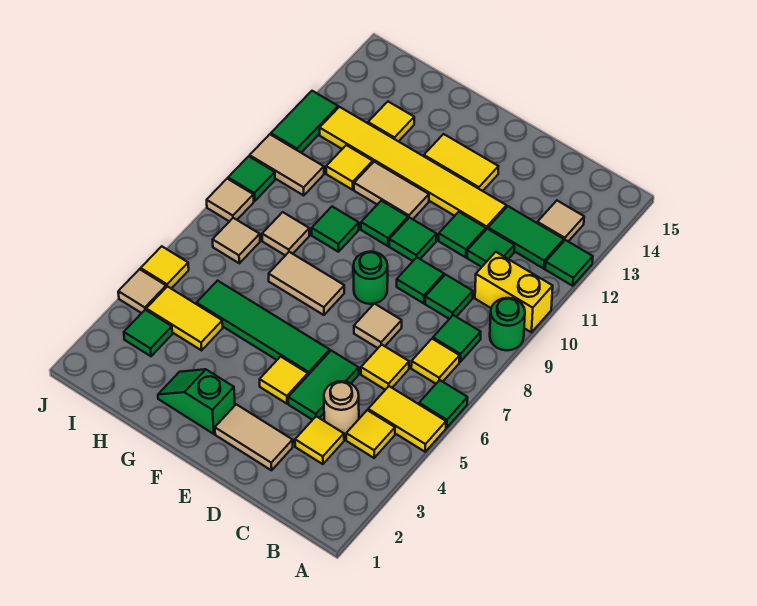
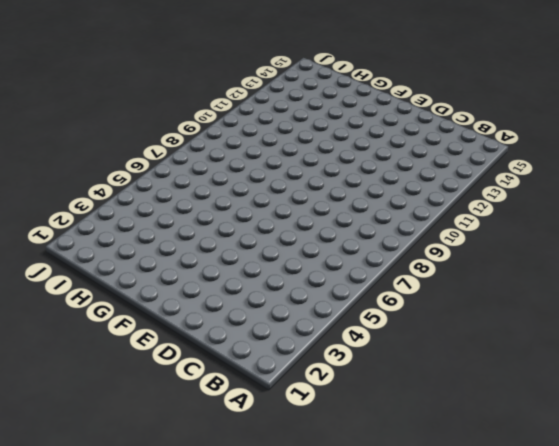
none -> yellow tile A5:B5 level 1
none -> green tile A6 level 1
none -> green round brick A9 level 1
none -> yellow brick A10:B10 level 1

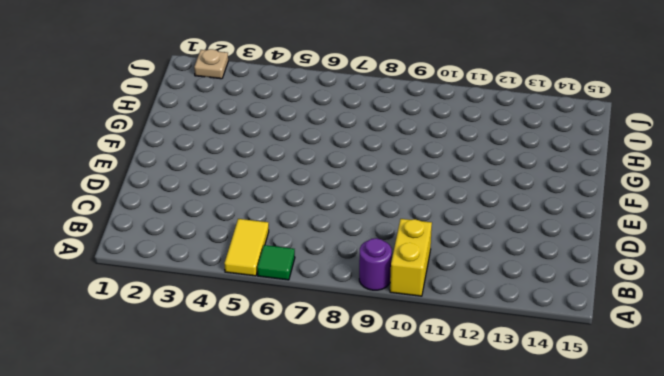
purple round brick A9 level 1 -> green round brick A9 level 1
tan plate J2 level 1 -> none
none -> green tile A12 level 1
none -> yellow tile B4 level 1
none -> yellow tile B7 level 1
none -> green tile B8 level 1

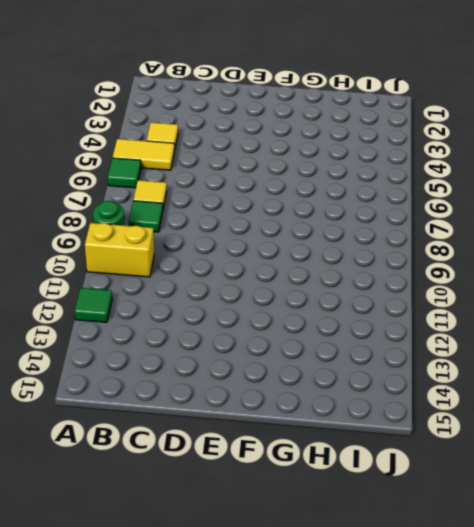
none -> green tile B12:C12 level 1
none -> tan tile B13 level 1
none -> yellow tile C3 level 1
none -> tan round brick C4 level 1

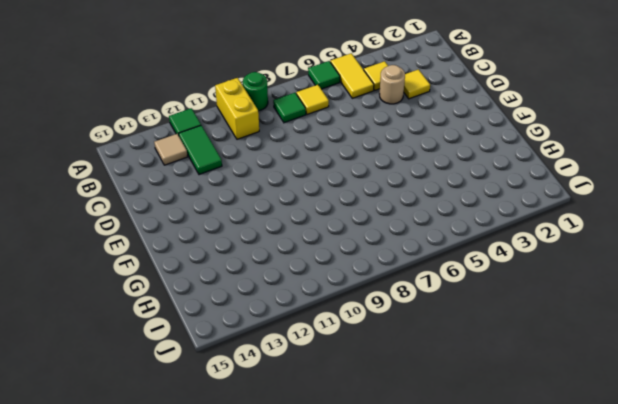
none -> yellow tile C6 level 1
none -> green tile C9 level 1
none -> green tile C11 level 1
none -> tan tile D2:E2 level 1

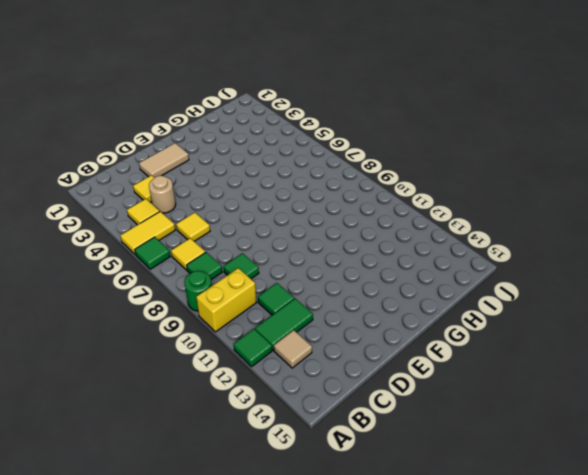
none -> green tile D4:D5 level 1
none -> tan tile D7 level 1
none -> green tile D9 level 1
none -> green tile D11 level 1

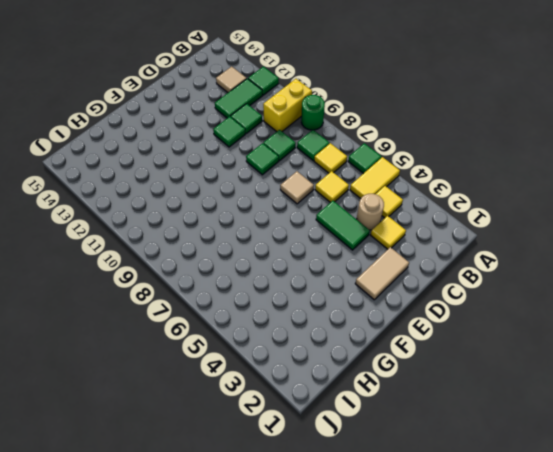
none -> yellow tile D12:I12 level 1
none -> yellow tile E4 level 1
none -> green tile E5:H5 level 1
none -> green round brick E8 level 1

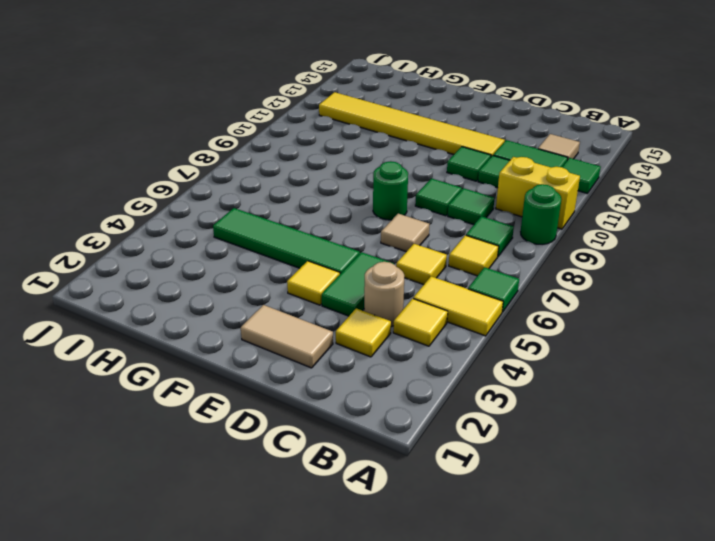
none -> green tile E10 level 1
none -> yellow tile E13:F13 level 1
none -> green slope F2:G2 level 1 top F
none -> tan tile F7:G7 level 1

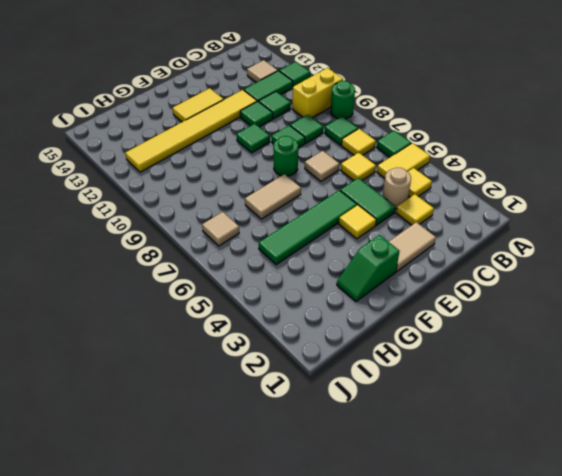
none -> green tile F10 level 1
none -> tan tile F11:G11 level 1
none -> green tile G9 level 1
none -> yellow tile H4:I4 level 1

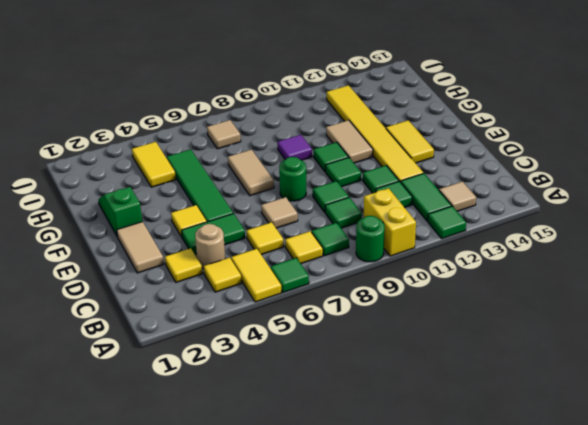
purple tile G9 level 1 -> green tile G9 level 1
none -> tan tile H8 level 1
none -> yellow tile H11 level 1
none -> yellow tile H13 level 1
none -> green tile I3 level 1

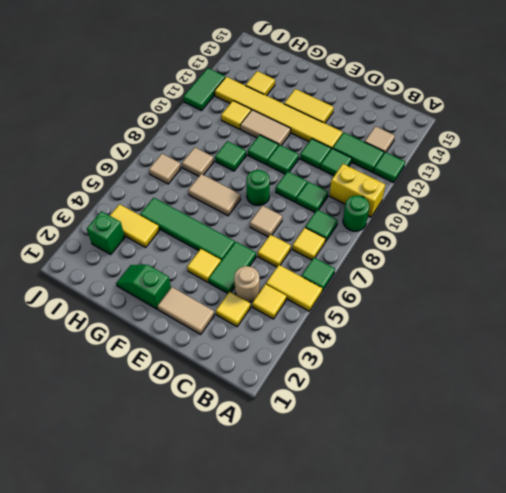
green brick I3 level 1 -> green tile I3 level 1
none -> tan tile I10:J10 level 1
none -> tan tile J4 level 1
none -> yellow tile J5 level 1
none -> tan tile J8 level 1

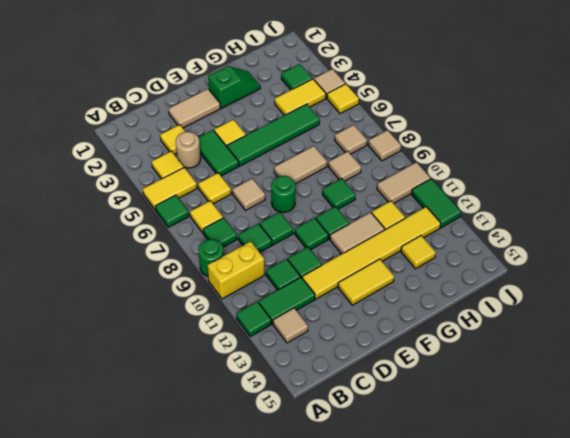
none -> green tile J9 level 1

